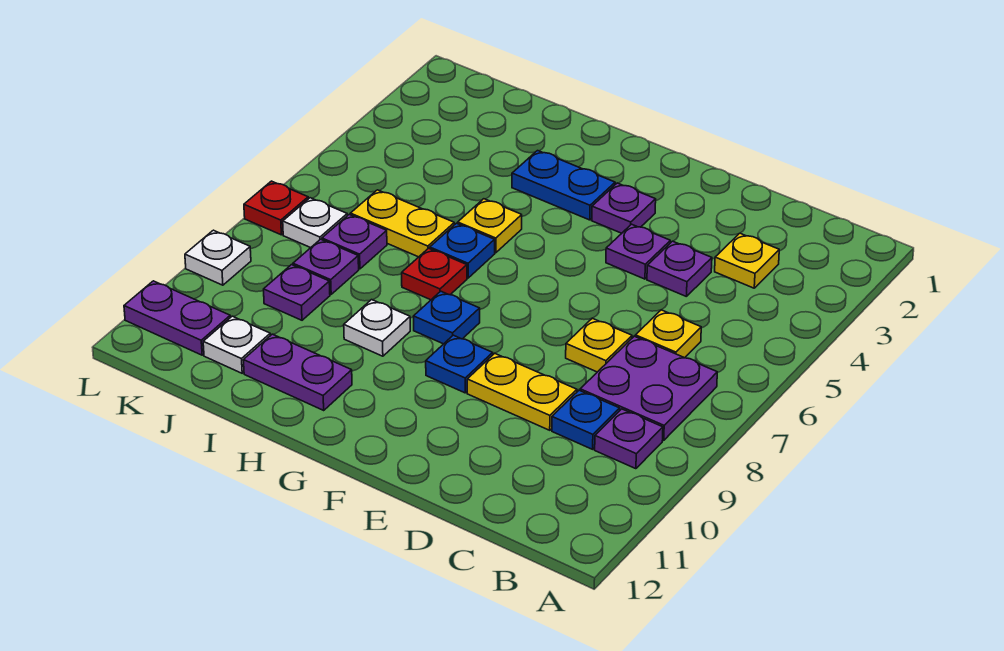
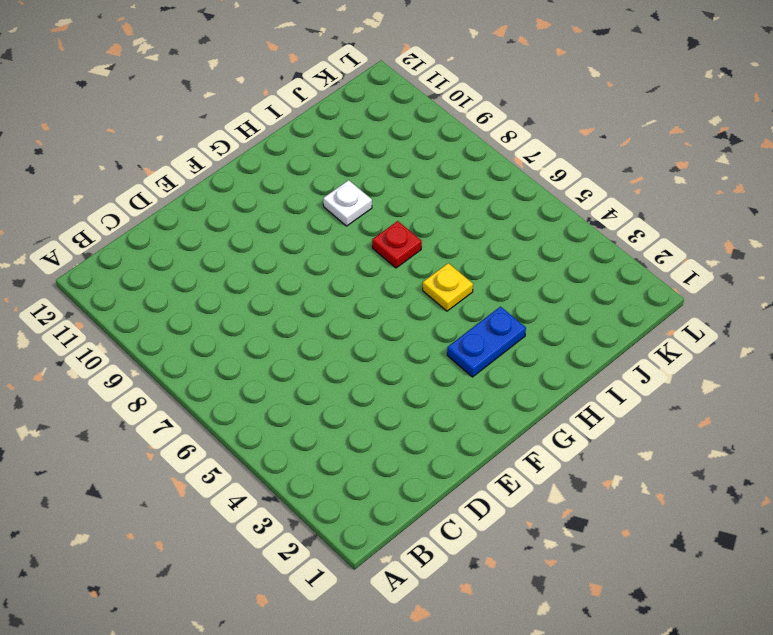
none -> purple plate B7:C8 level 1
none -> purple plate B9 level 1
none -> yellow plate C3 level 1

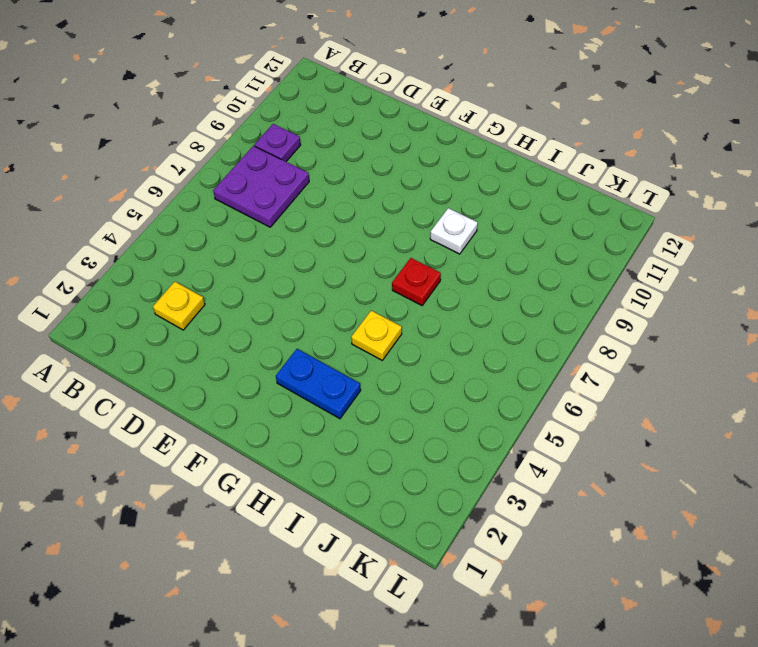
none -> yellow plate C6 level 1
none -> blue plate C9 level 1
none -> purple plate D4 level 1

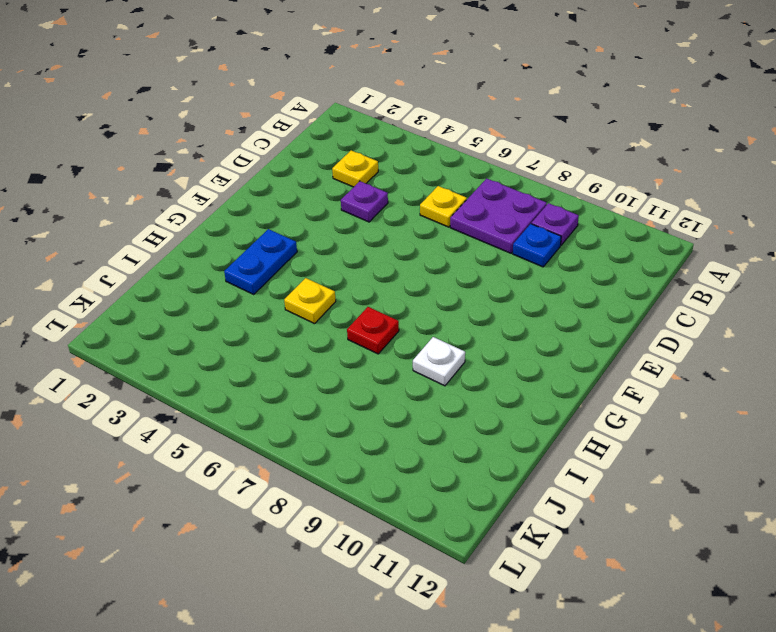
none -> yellow plate D7 level 1
none -> yellow plate D9:E9 level 1
none -> purple plate E4 level 1

